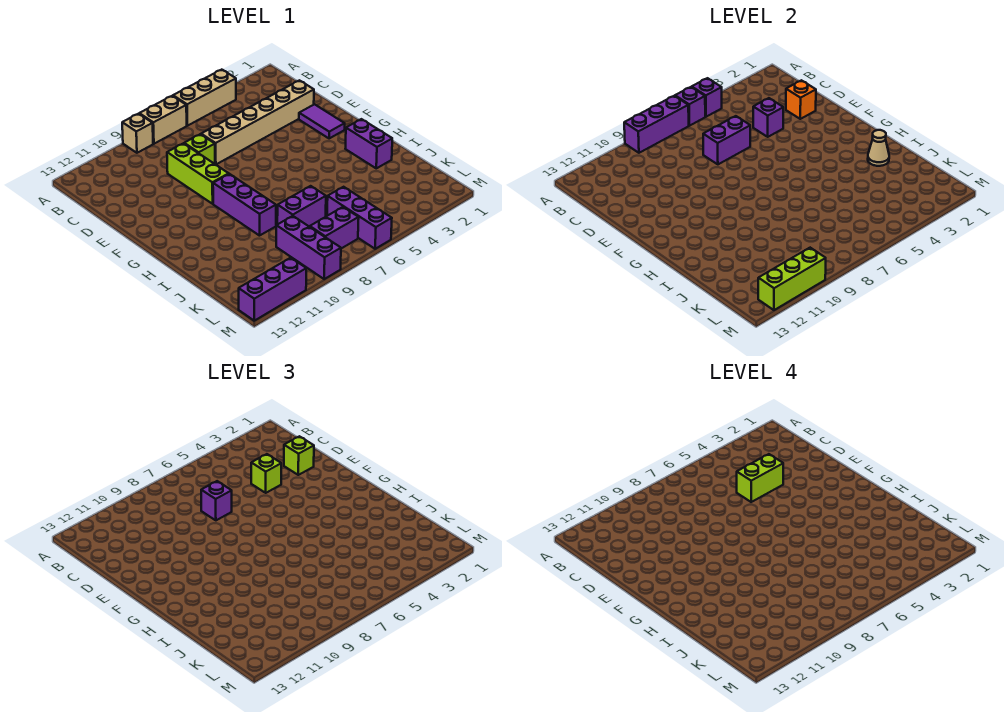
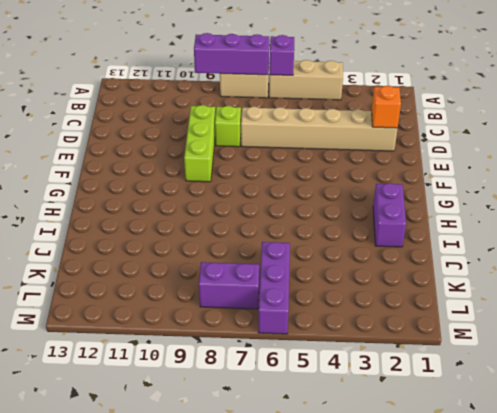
none -> tan brick A9 level 1
none -> purple tile E2:F2 level 1
none -> purple brick G9:I9 level 1

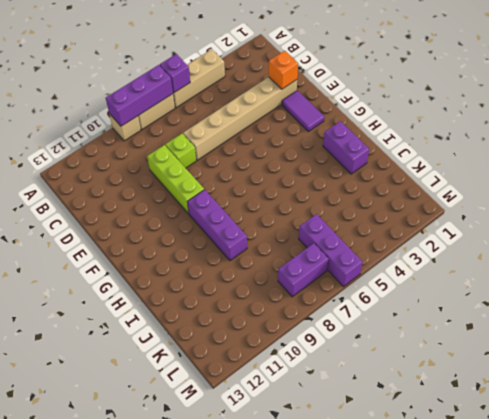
none -> purple brick J7:J8 level 1
none -> purple brick K9:M9 level 1
none -> purple brick M11:M13 level 1

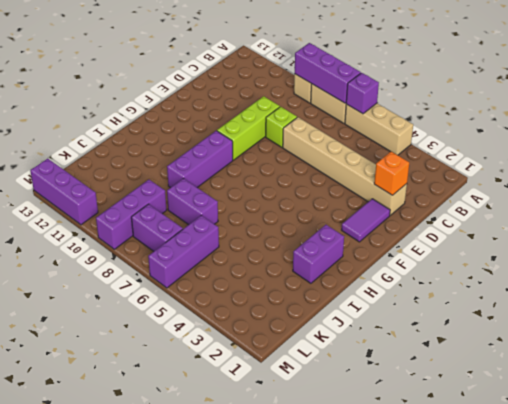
none -> purple brick A5 level 2
none -> purple brick D4 level 2
none -> purple brick D6:D7 level 2

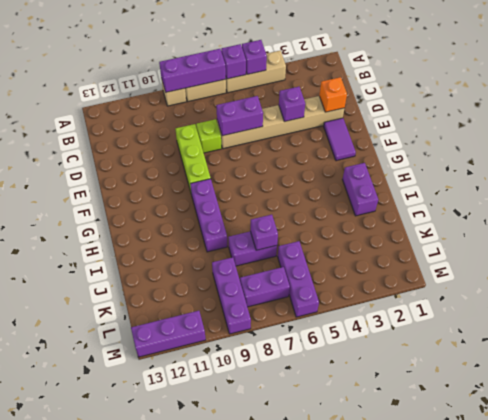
purple brick J7 level 2 -> purple brick D7 level 3
none -> tan cone I2 level 2
none -> lime brick M10:M12 level 2
none -> lime brick D2 level 3

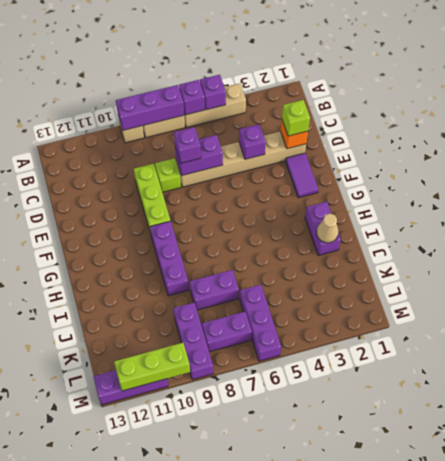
none -> lime brick D4 level 3
none -> lime brick D4:D5 level 4

